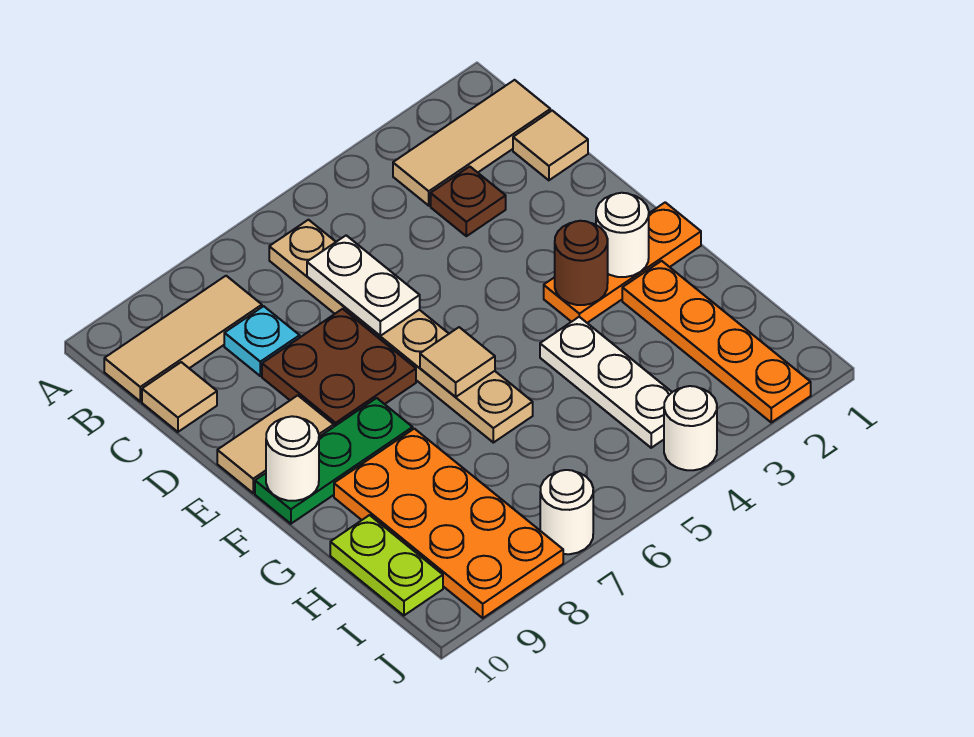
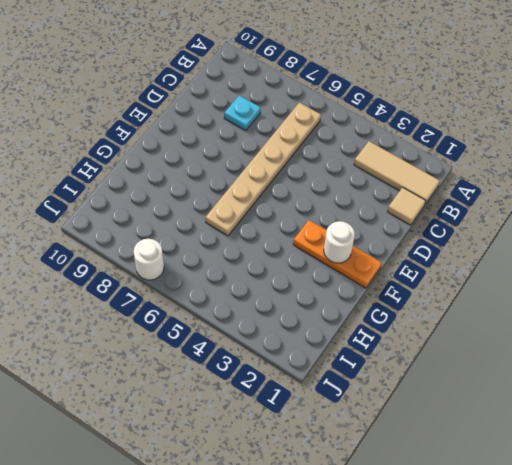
none -> tan tile B8:B10 level 1
none -> brown plate C3 level 1
none -> tan tile C10 level 1

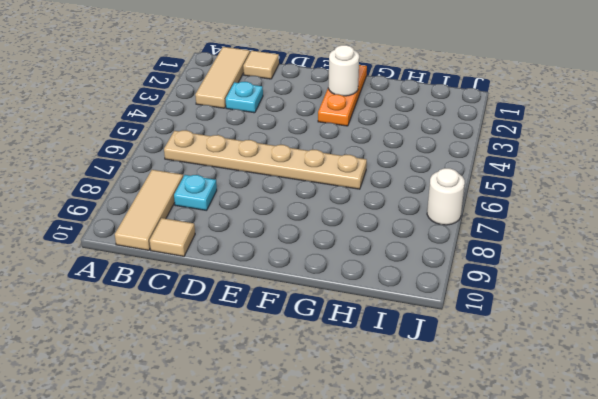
cyan plate C3 level 1 -> brown plate C3 level 1
none -> brown plate D7:E8 level 1
none -> tan tile E9:E10 level 1
none -> green plate F8:F10 level 1

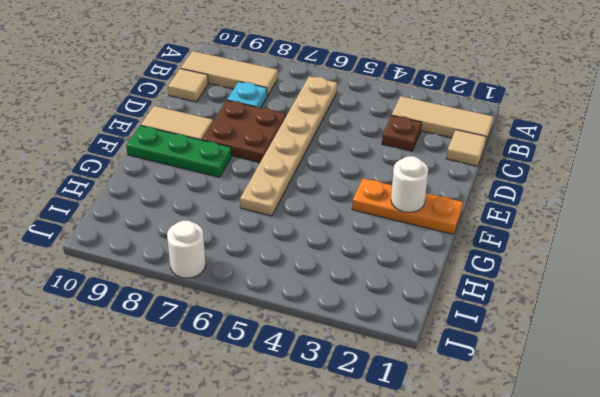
none -> orange plate G2:J2 level 1
none -> white plate G4:I4 level 1
none -> orange plate G8:J9 level 1

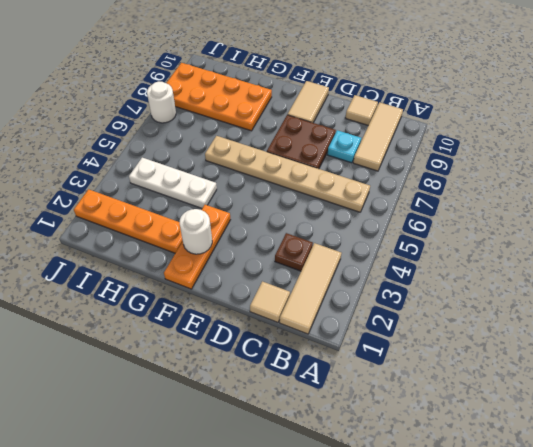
none -> green plate F8:F10 level 1
none -> lime plate H10:I10 level 1
none -> white round brick J4 level 1

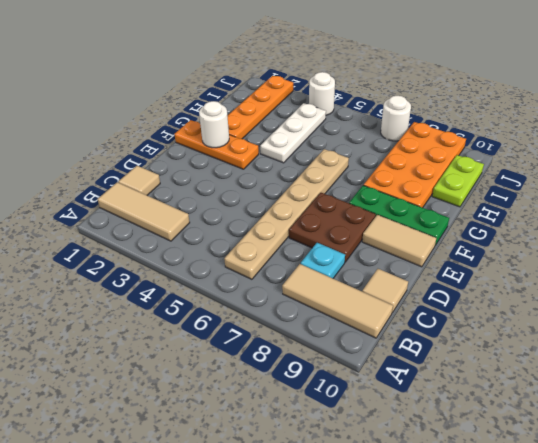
none -> brown plate C3 level 1
none -> white plate C6:D6 level 2
none -> brown round brick F3 level 2

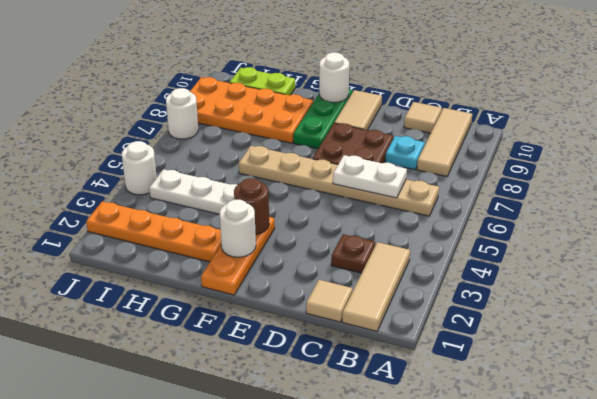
none -> tan tile F6 level 2

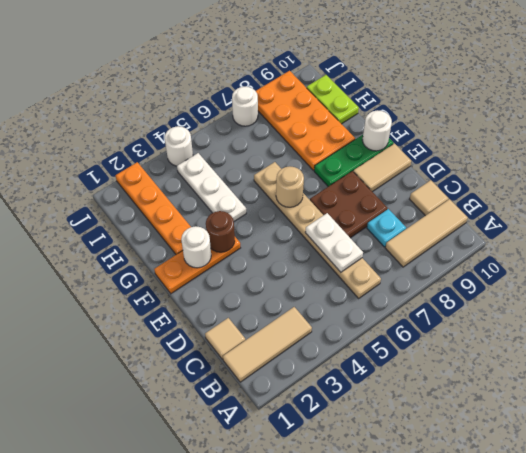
tan round brick F6 level 2 -> tan tile F6 level 2
none -> brown plate C3 level 1

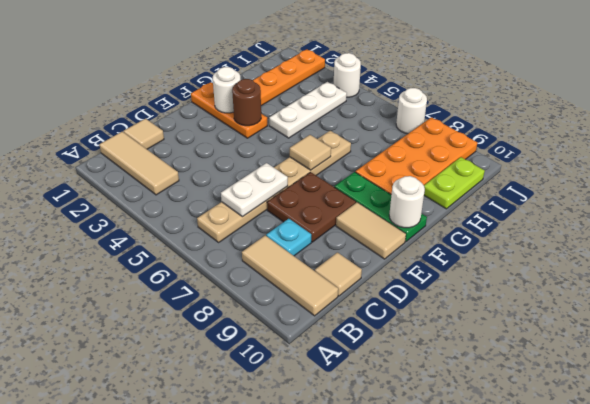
none -> brown plate C3 level 1

